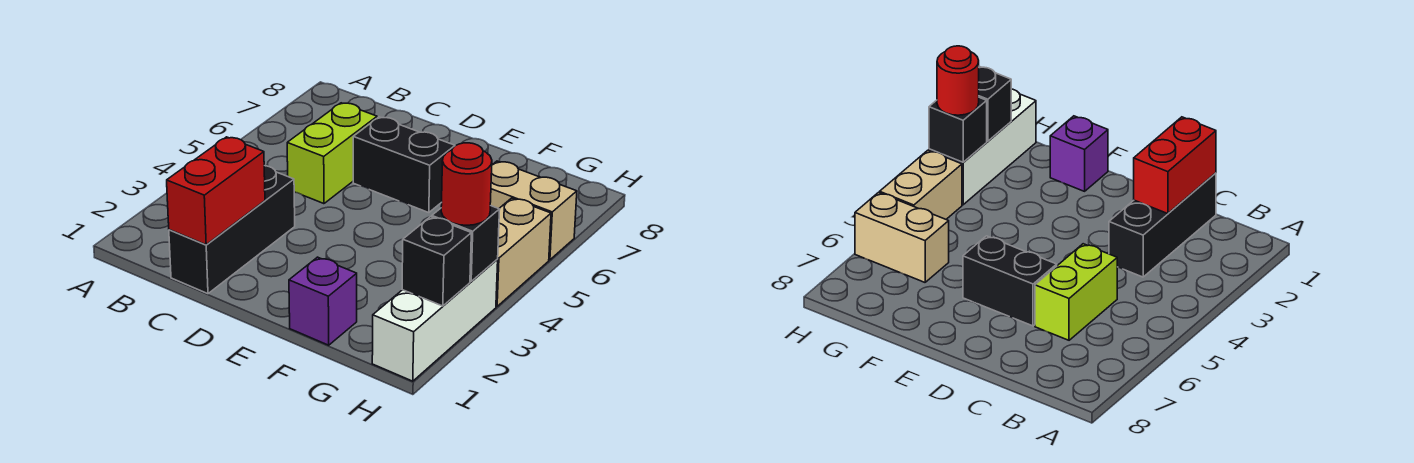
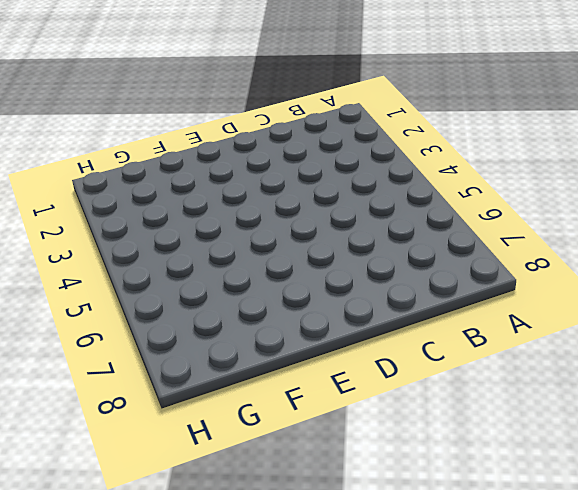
none -> black brick C1:C3 level 1
none -> lime brick C5:C6 level 1

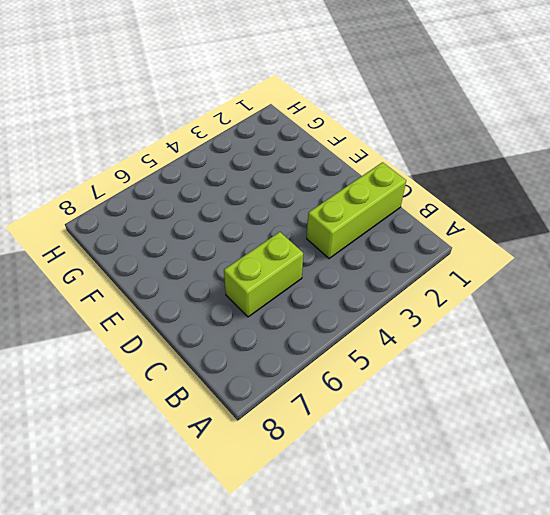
lime brick C1:C3 level 1 -> black brick C1:C3 level 1
none -> black brick D6:E6 level 1
none -> purple brick F1 level 1

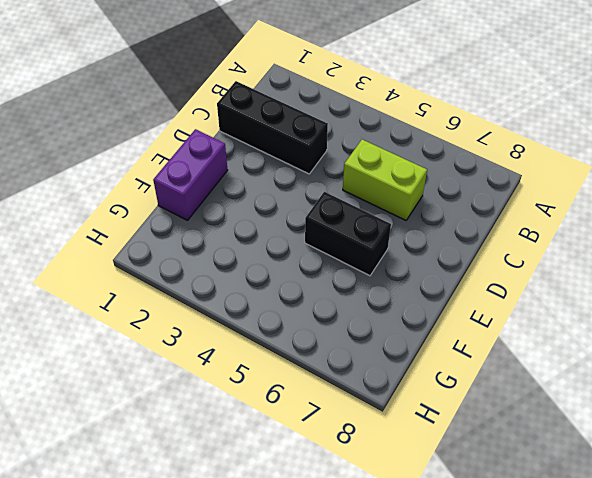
purple brick E1:F1 level 1 -> purple brick F1 level 1
black brick E5:E6 level 1 -> black brick D6:E6 level 1
none -> tan brick G6:H6 level 1
none -> white brick H1:H3 level 1

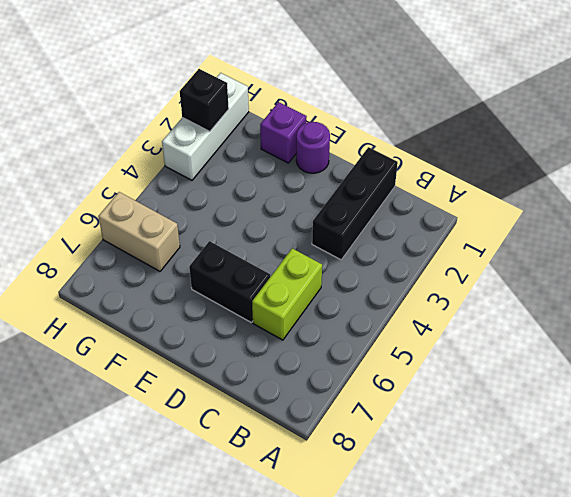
purple round brick E1 level 1 -> none
none -> tan brick H4:H5 level 1
none -> red brick C1:C2 level 2

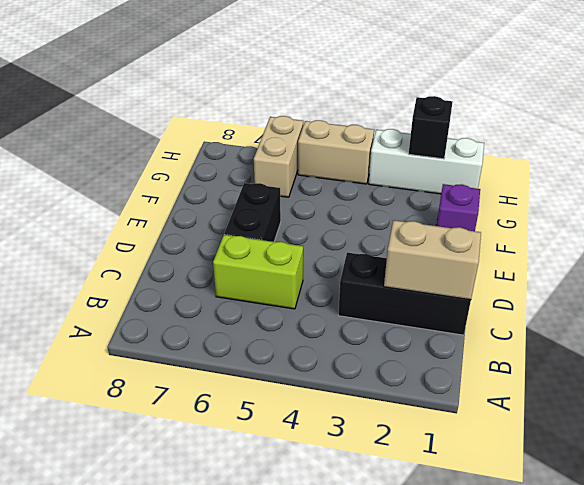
tan brick C1:C2 level 2 -> red brick C1:C2 level 2
none -> black brick H3 level 2
none -> red round brick H3 level 3

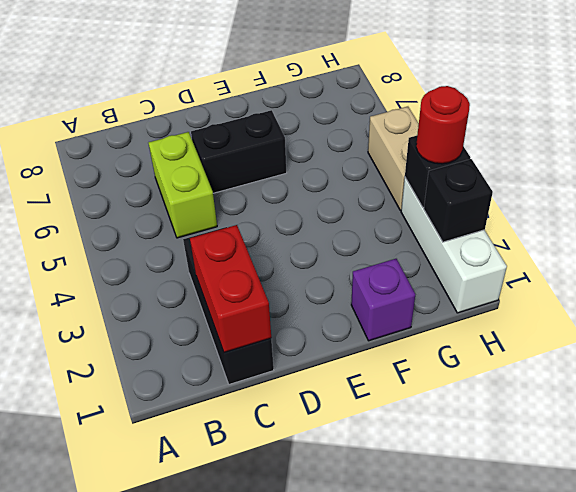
none -> tan brick G6:H6 level 1

